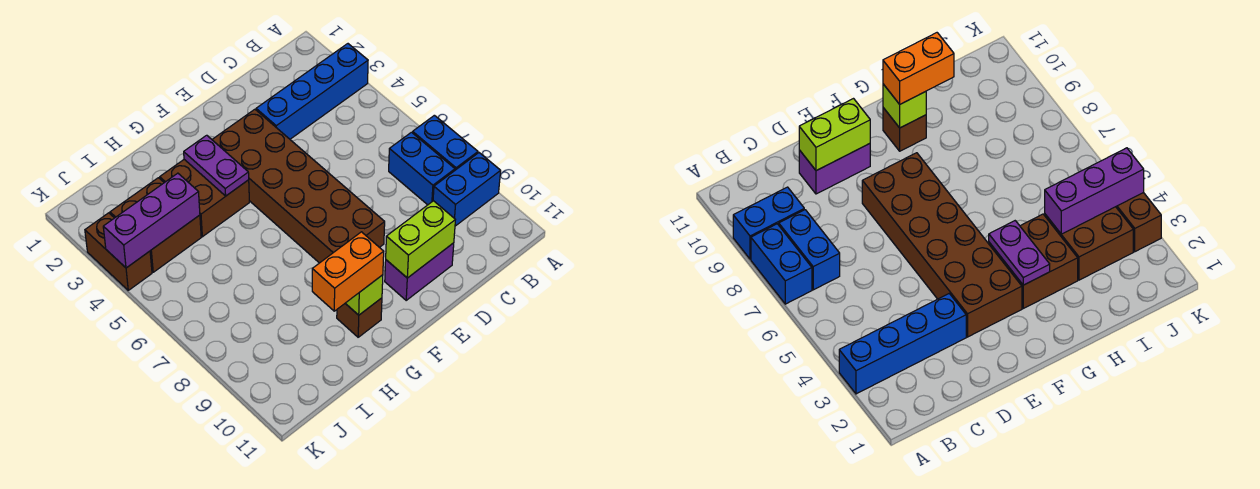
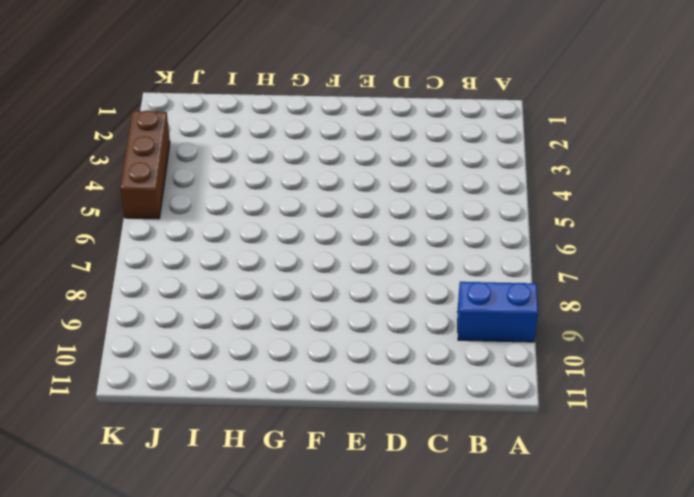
brown brick K3:K5 level 1 -> brown brick K3:K4 level 1
none -> blue brick A3:D3 level 1
none -> blue brick A7:A8 level 1
none -> blue brick B7:B8 level 1

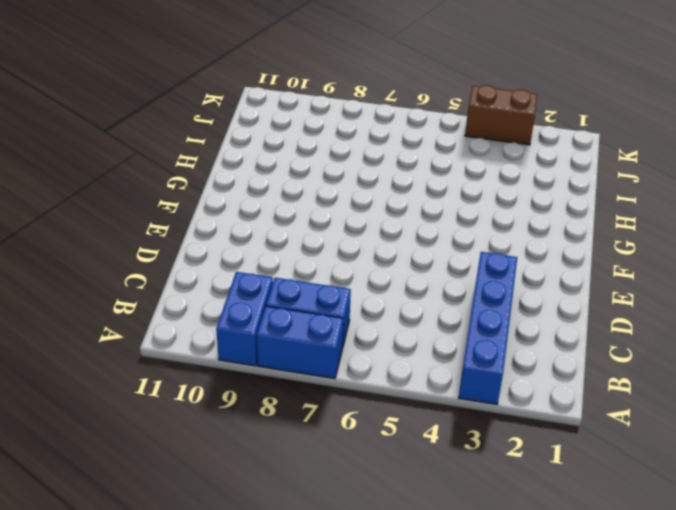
none -> purple brick D10:E10 level 1
none -> brown brick E3:F8 level 1
none -> brown brick G3:H4 level 1

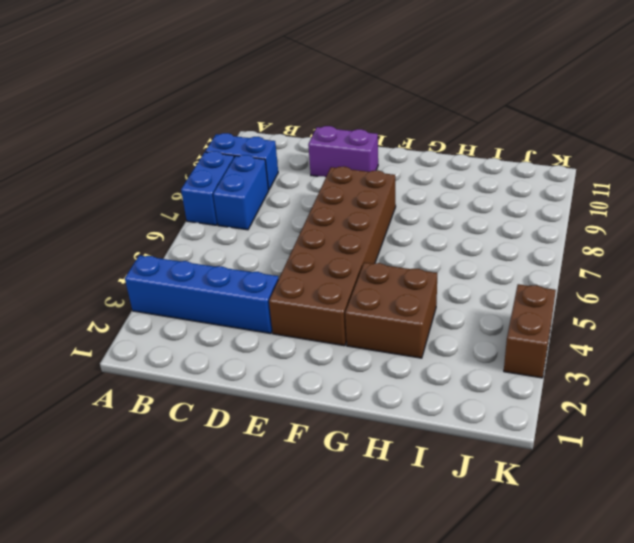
none -> brown brick G10 level 1
none -> brown brick I3:J4 level 1
none -> lime brick D10:E10 level 2

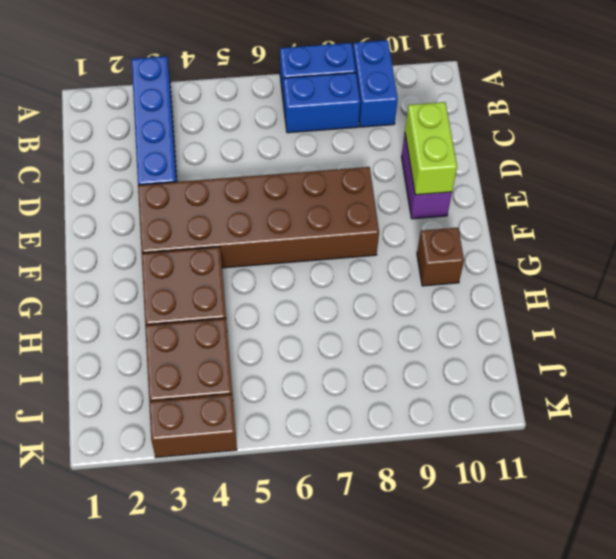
none -> purple plate G3:G4 level 2
none -> lime brick G10 level 2
none -> purple brick I4:K4 level 2

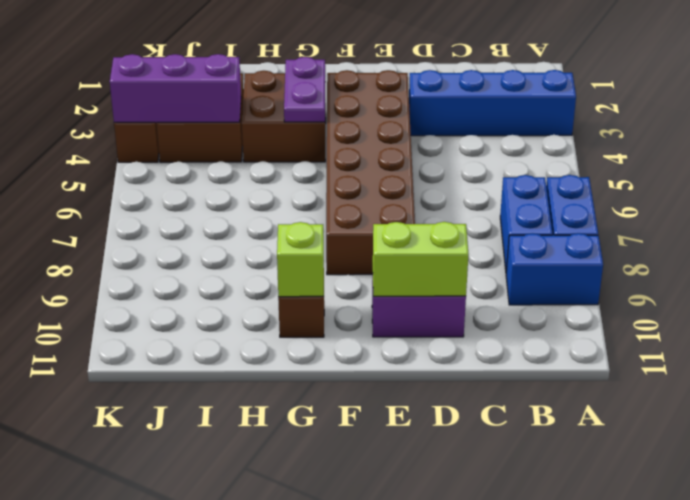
none -> orange brick G10:H10 level 3

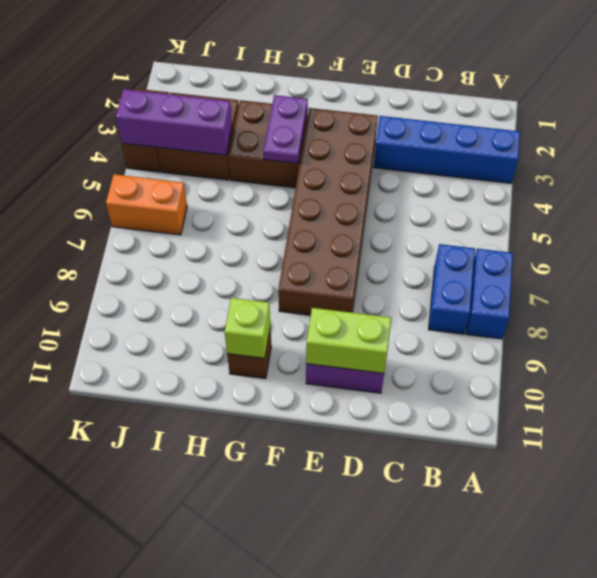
orange brick J6:K6 level 1 -> orange brick G10:H10 level 3
none -> blue brick A9:B9 level 1

